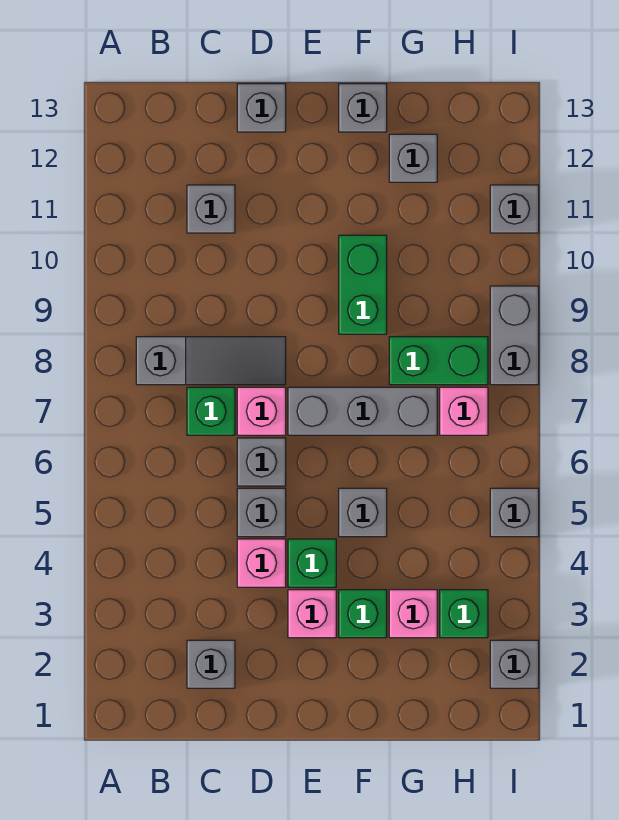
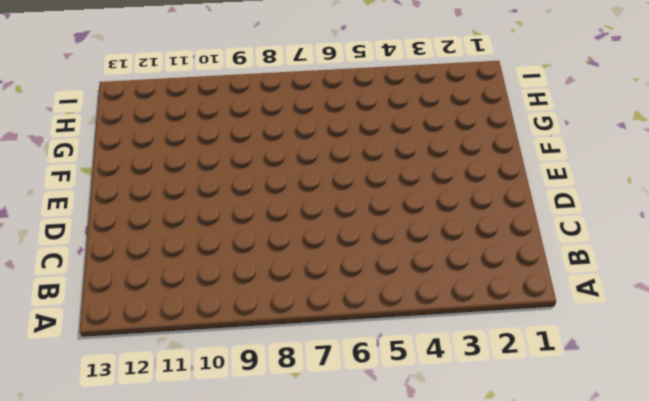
none -> grey slope B8:D8 level 1 top B
none -> grey brick C2 level 1
none -> green brick C7 level 1

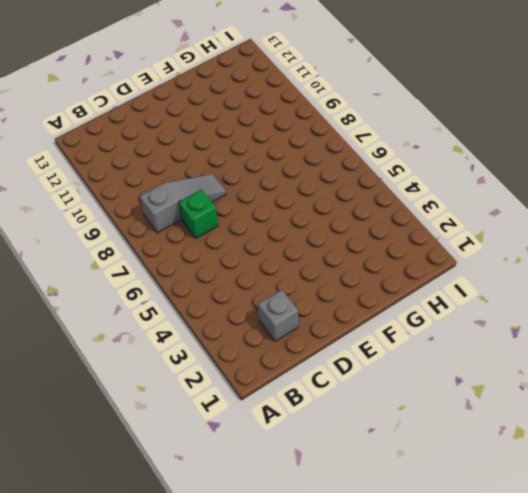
none -> grey brick C11 level 1
none -> pink brick D4 level 1
none -> grey brick D5 level 1

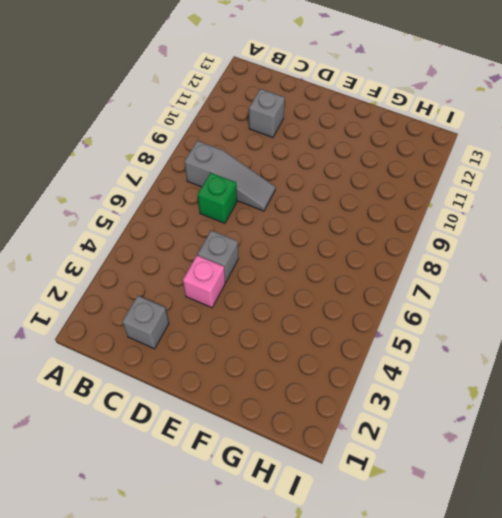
none -> grey brick D6 level 1
none -> pink brick D7 level 1
none -> grey brick D13 level 1

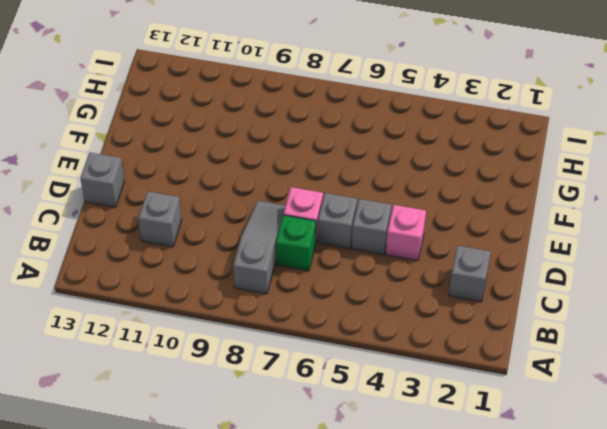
none -> pink brick E3 level 1
none -> green brick E4 level 1
none -> grey brick E7:G7 level 1

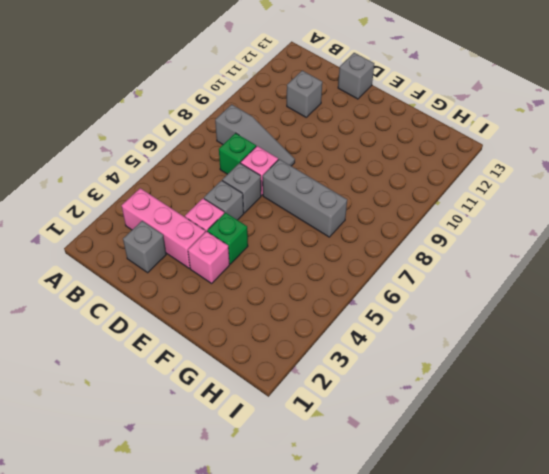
pink brick B3:D3 level 1 -> none
none -> green brick F3 level 1
none -> grey brick F5 level 1
none -> green brick F9:F10 level 1

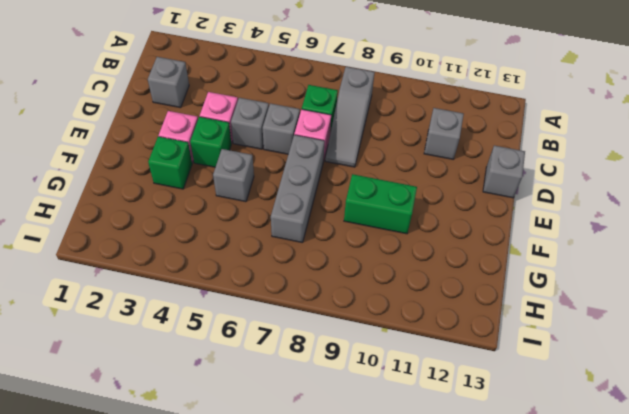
none -> grey brick F13 level 1
none -> pink brick G3 level 1
none -> green brick G8:H8 level 1

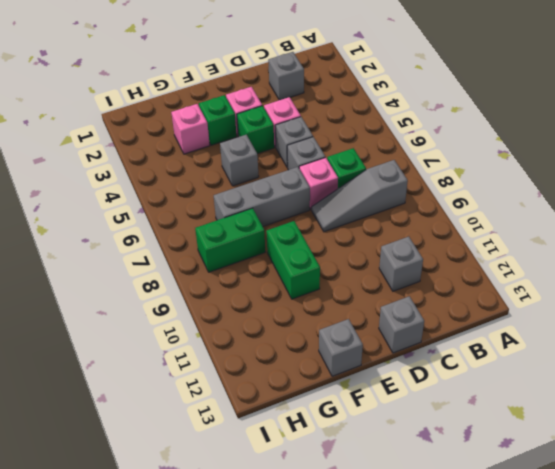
none -> grey brick G12 level 1
none -> green brick H3 level 1
none -> pink brick H7 level 1

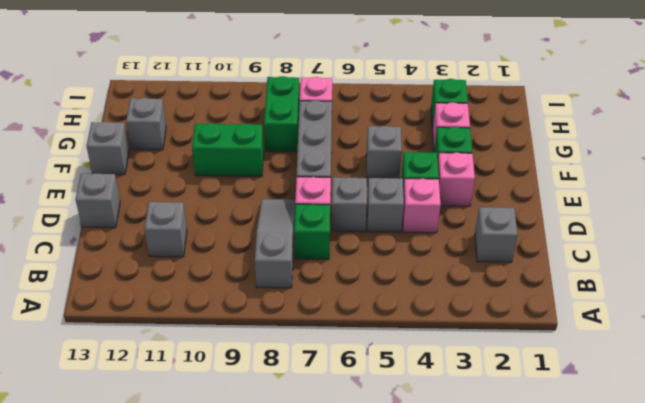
none -> grey brick I2 level 1
none -> grey brick I5 level 1
none -> grey brick I8:I9 level 1

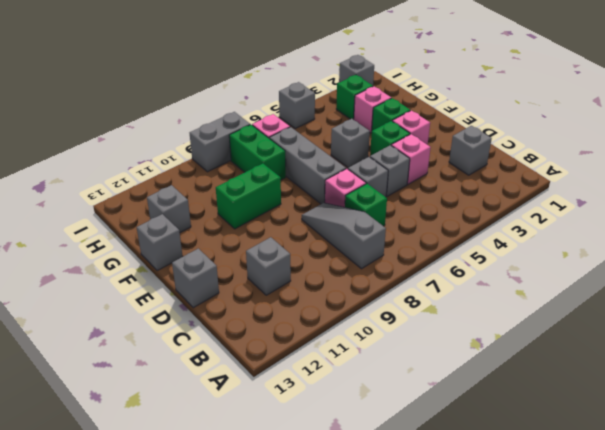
none -> grey brick I11 level 1

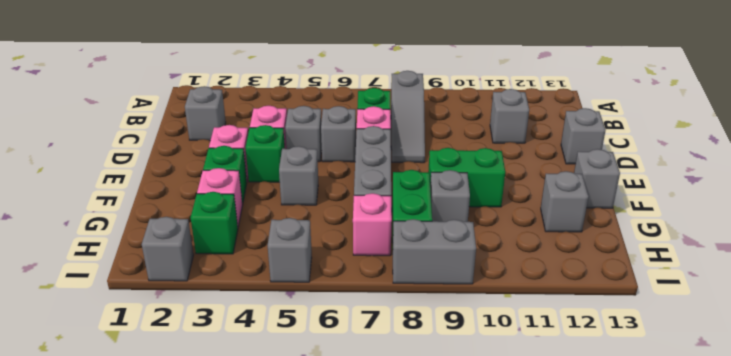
grey brick G9 level 1 -> grey brick I11 level 1

